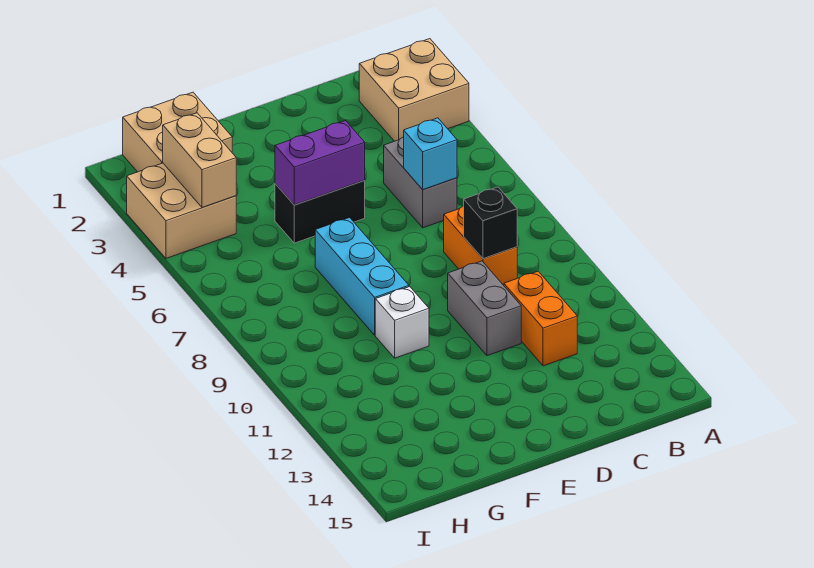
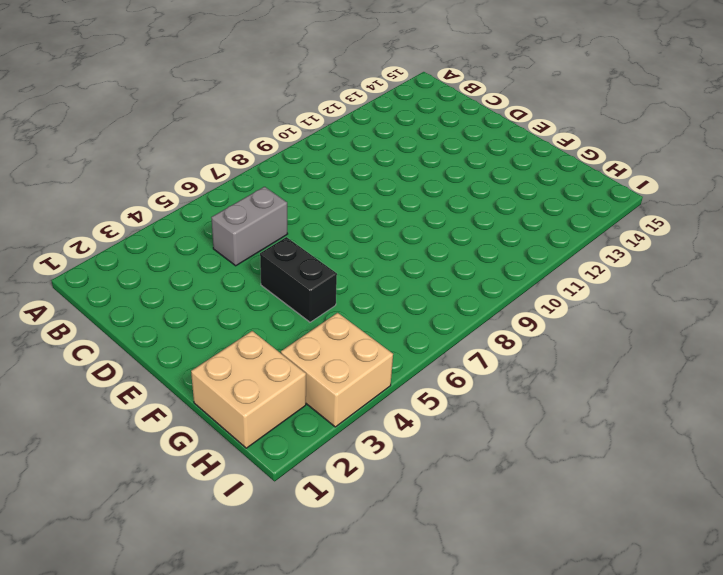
none -> tan brick A2:B3 level 1
none -> orange brick C8:C9 level 1
none -> orange brick C11:C12 level 1

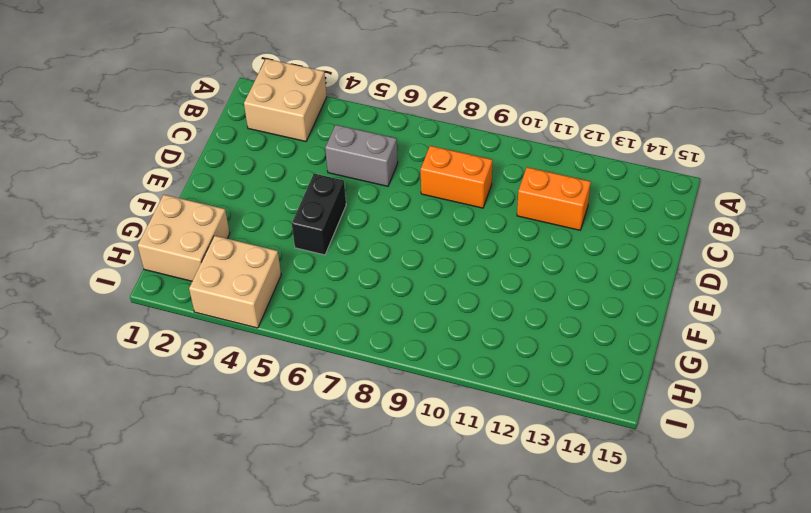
none -> grey brick D10:D11 level 1
none -> cyan brick F7:F9 level 1
none -> white brick F10 level 1

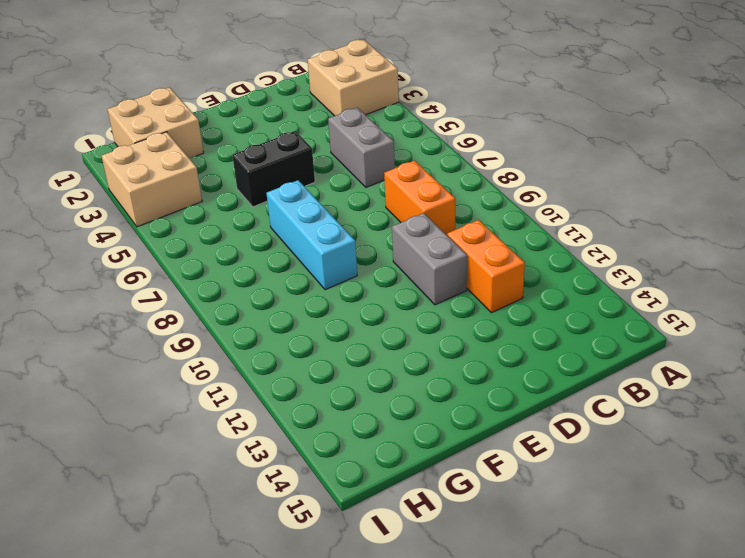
none -> white brick F10 level 1
none -> cyan brick C6 level 2
none -> black brick C9 level 2

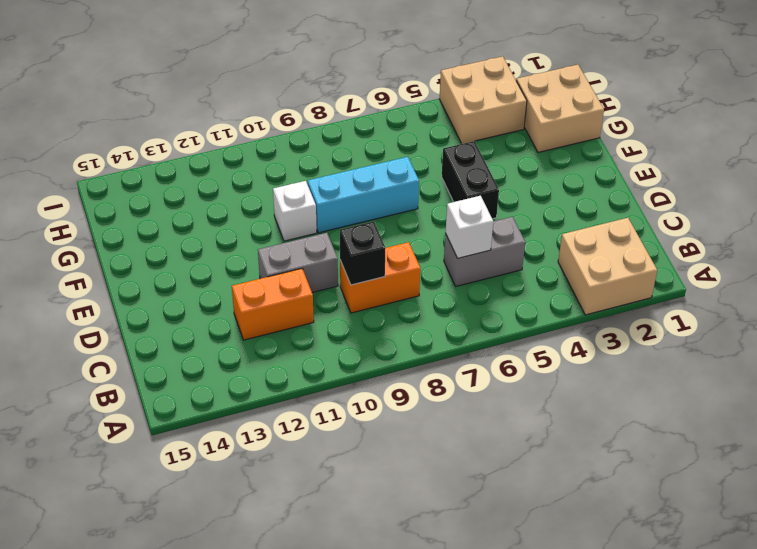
white brick C6 level 2 -> cyan brick C6 level 2
none -> purple brick E5:F5 level 2
none -> tan brick H3:H4 level 2

